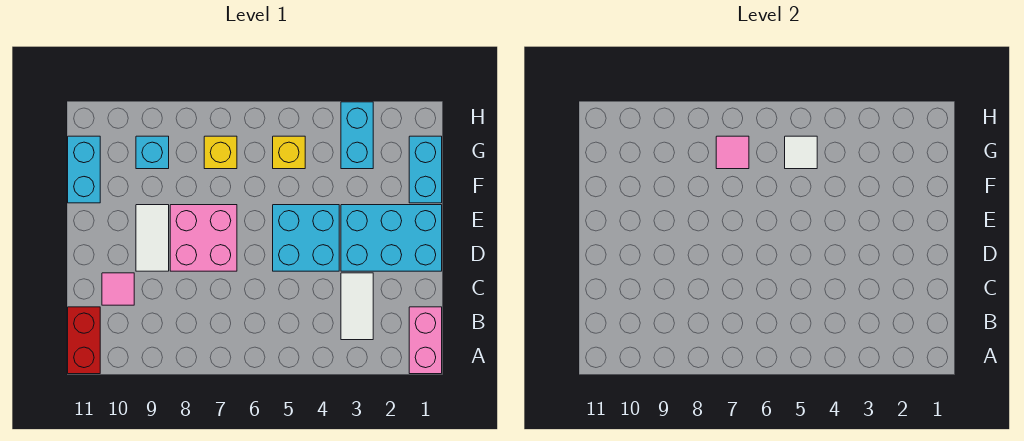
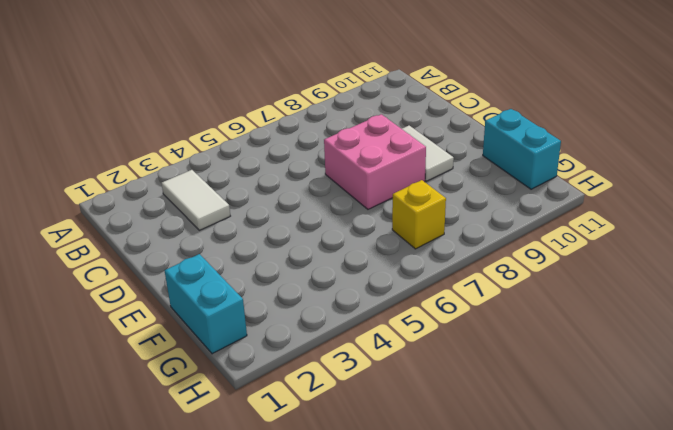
none -> pink brick A1:B1 level 1
none -> red brick A11:B11 level 1
none -> pink tile C10 level 1

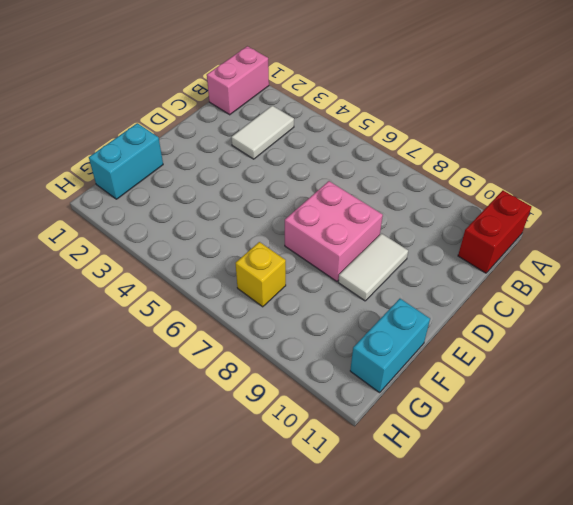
none -> pink tile C10 level 1
none -> cyan brick D1:E3 level 1
none -> cyan brick D4:E5 level 1

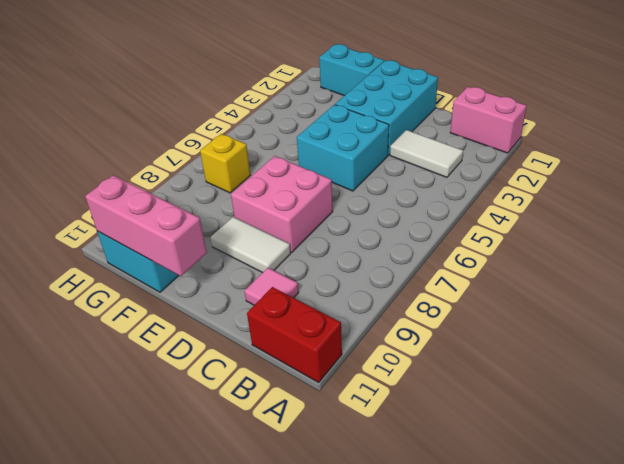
pink brick E11:G11 level 2 -> none
none -> cyan brick G3:H3 level 1
none -> yellow brick G5 level 1
none -> cyan brick G9 level 1

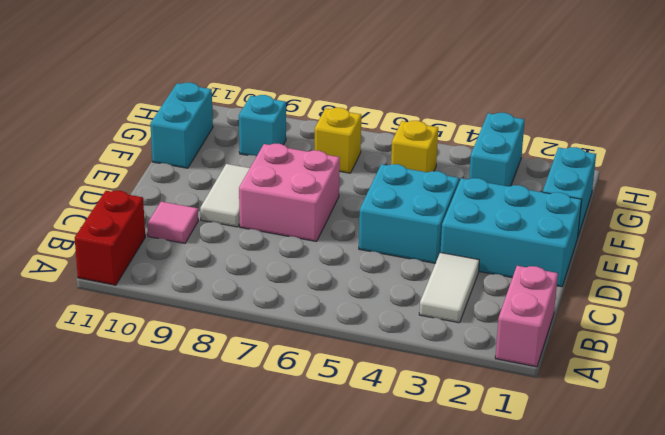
none -> white tile G5 level 2
none -> pink tile G7 level 2

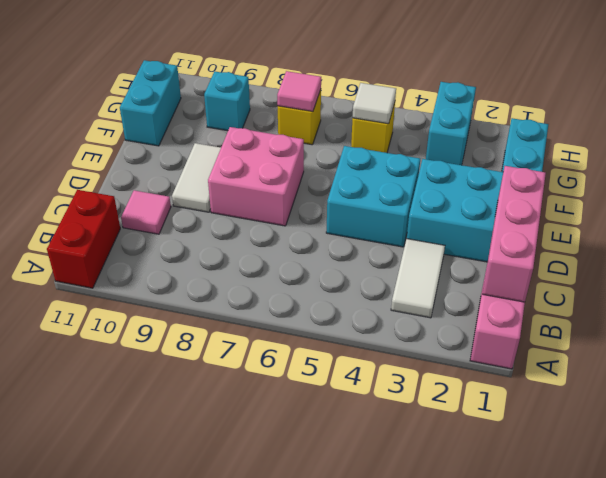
pink brick B1:D1 level 2 -> none

